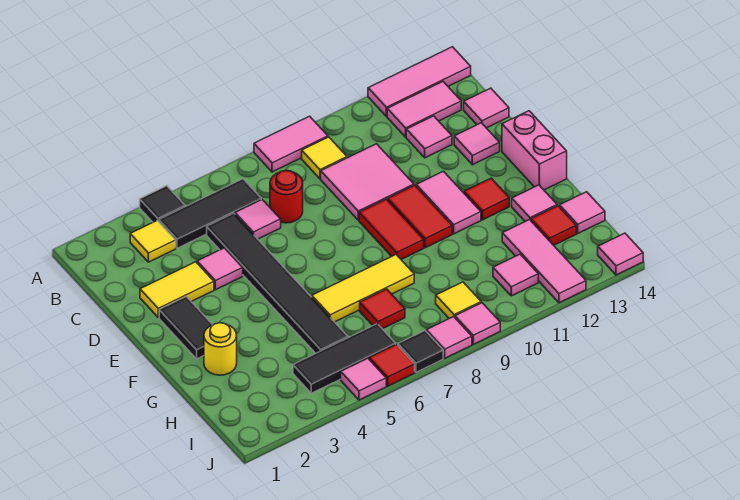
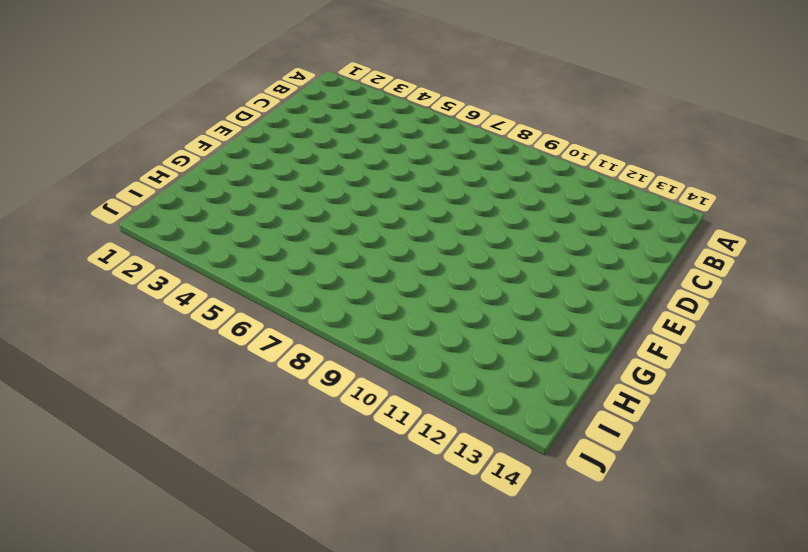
none -> black tile A4 level 1
none -> pink tile A8:A9 level 1
none -> pink tile A12:A14 level 1
none -> yellow tile B3 level 1

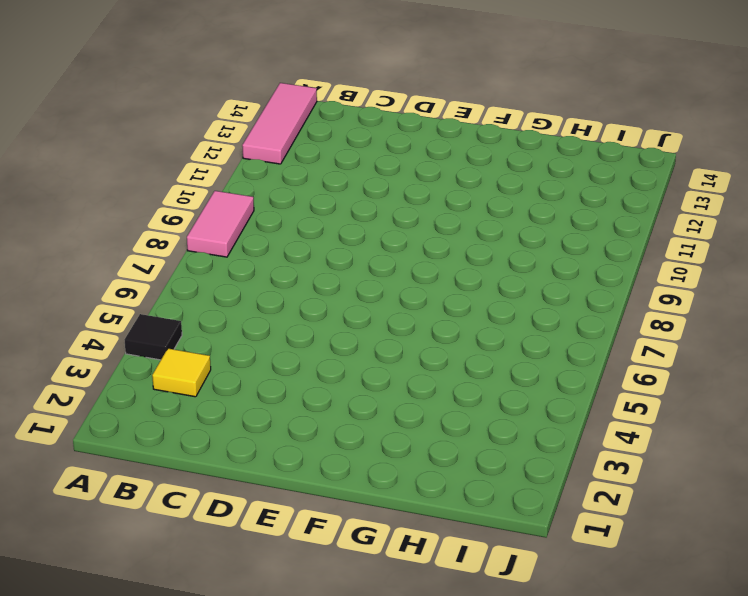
none -> black tile B4:B6 level 1
none -> yellow tile B9 level 1
none -> pink tile B12:B13 level 1
none -> black tile C5:H5 level 1

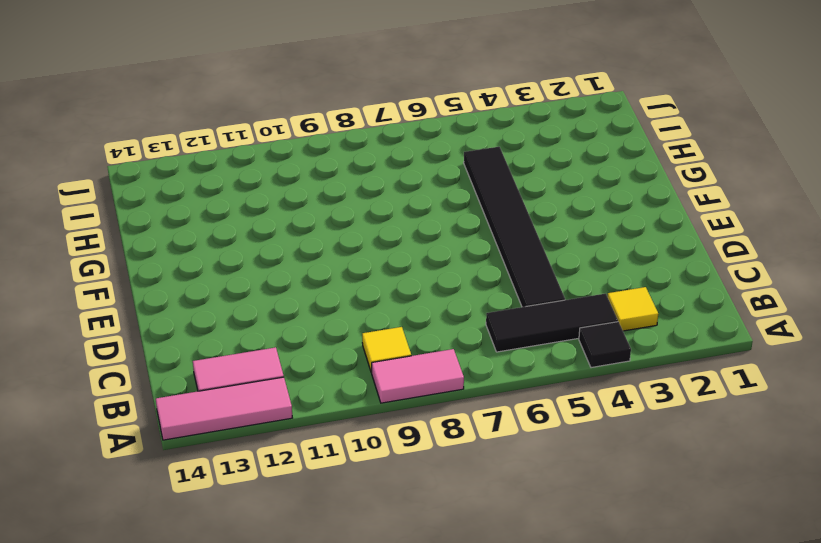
none -> pink tile C6 level 1
none -> red round brick C7 level 1
none -> pink tile C9:D10 level 1
none -> pink tile C12 level 1

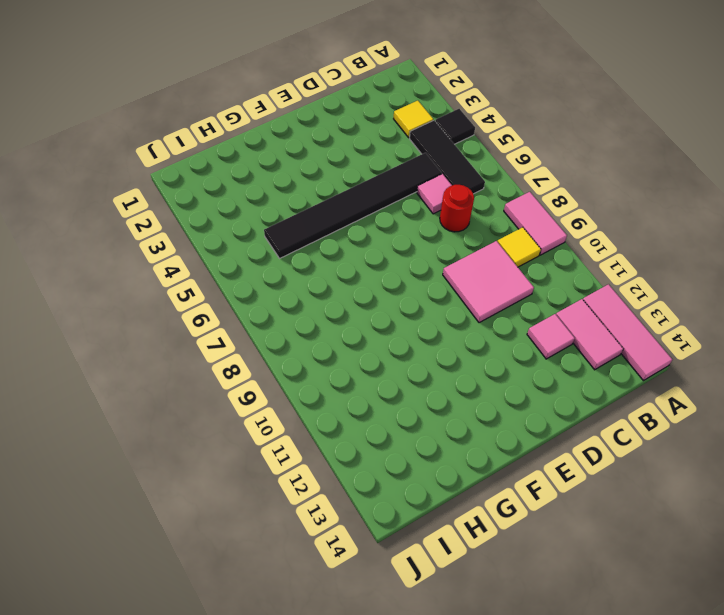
none -> pink tile C14 level 1
none -> yellow tile D2:D3 level 1
none -> pink tile D4 level 1
none -> pink tile D13 level 1

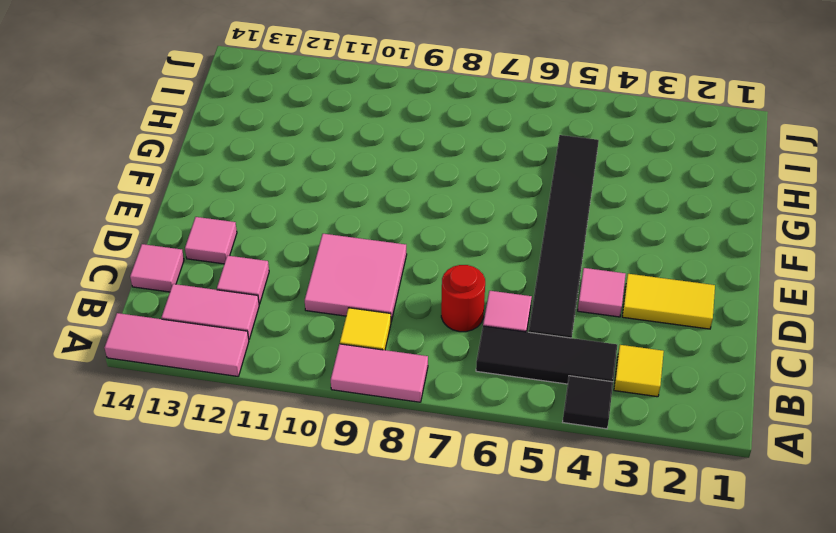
none -> black tile E2:F2 level 1
none -> red tile E9:F9 level 1
none -> red tile E10:F10 level 1
none -> pink tile E11:F11 level 1

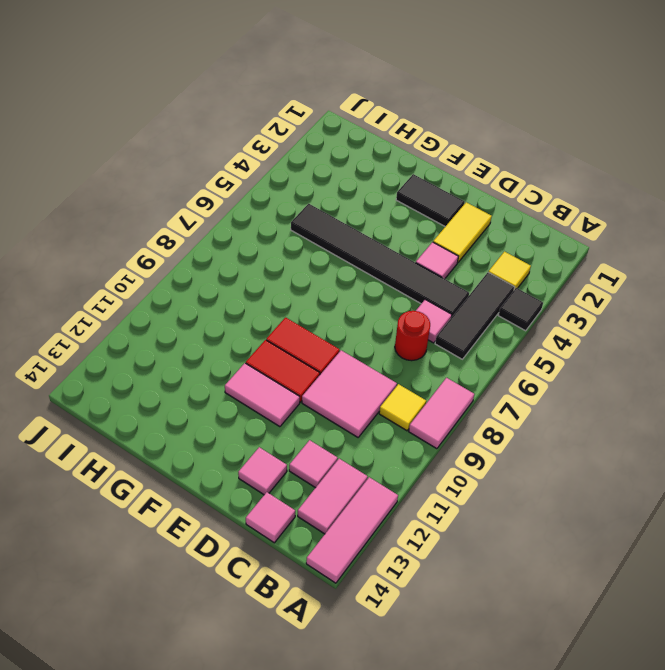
none -> pink brick E14:F14 level 1
none -> red tile F12 level 1
none -> yellow round brick G2 level 1
none -> yellow tile G6:G8 level 1

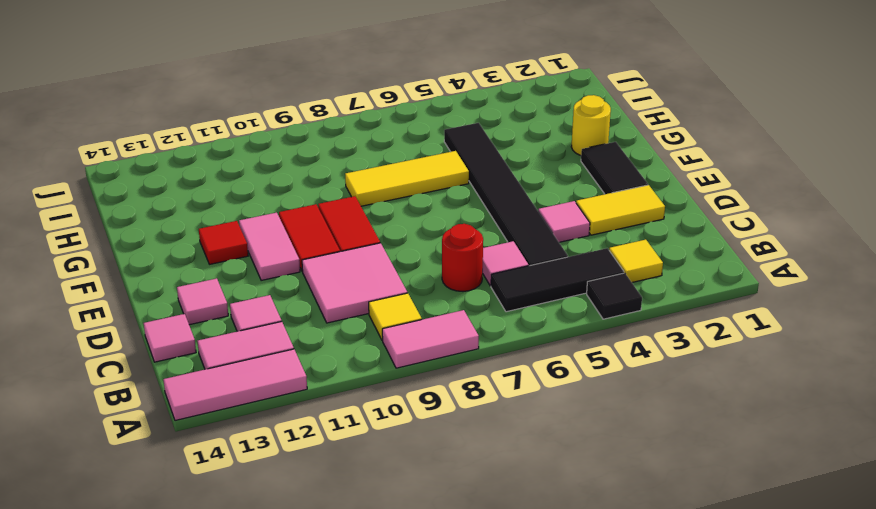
none -> pink brick E14:F14 level 1
none -> pink tile G13 level 1
none -> red tile H7 level 1
none -> pink tile H12:J12 level 1

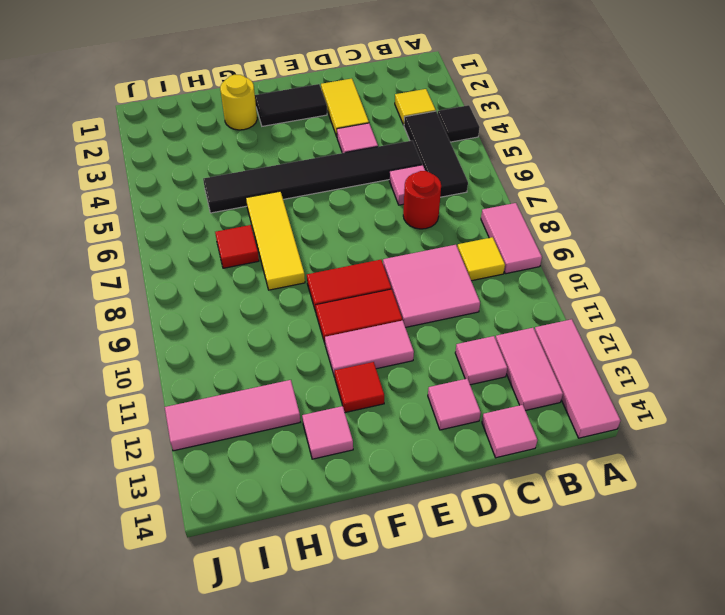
none -> pink brick E14:F14 level 1
none -> red tile H13 level 1
none -> pink tile H14 level 1
none -> black tile I4:I6 level 1

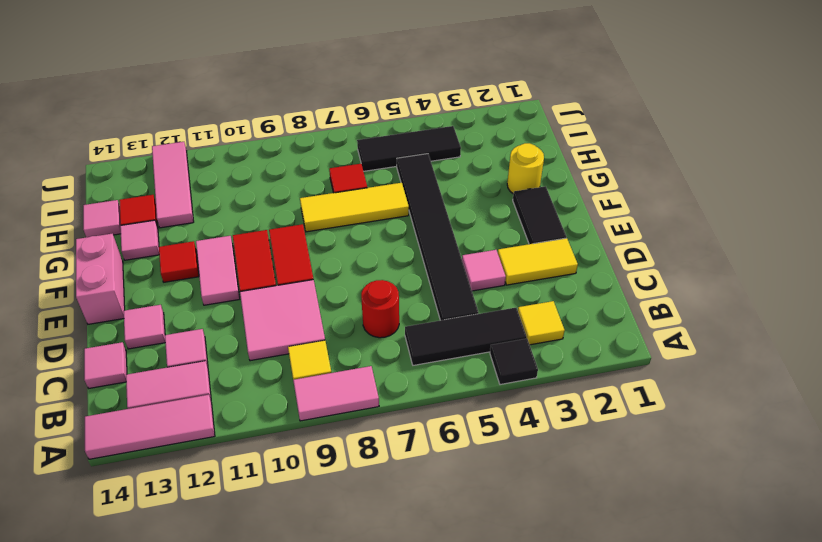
none -> pink tile C6 level 1
none -> yellow tile I9 level 1
none -> pink tile I11 level 1
none -> pink tile J5 level 1

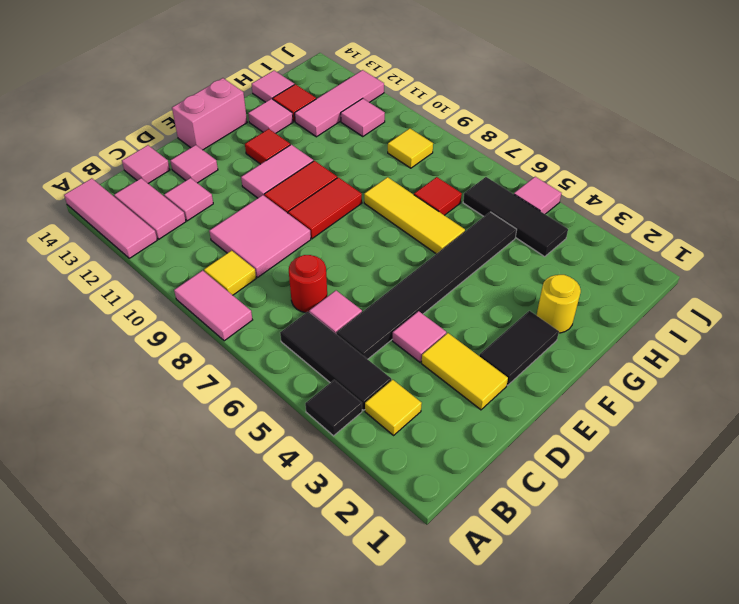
none -> red tile J6 level 1
none -> black tile J7 level 1
none -> pink tile J8 level 1
none -> pink tile J9 level 1

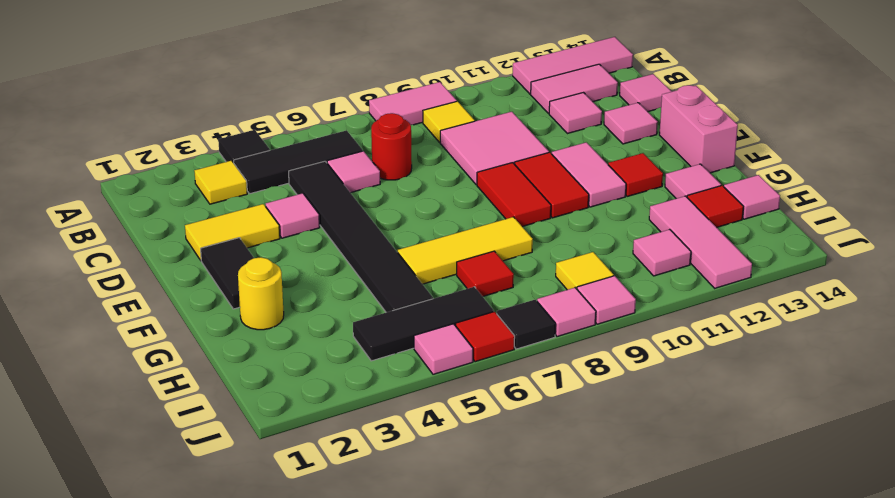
none -> pink tile J14 level 1

